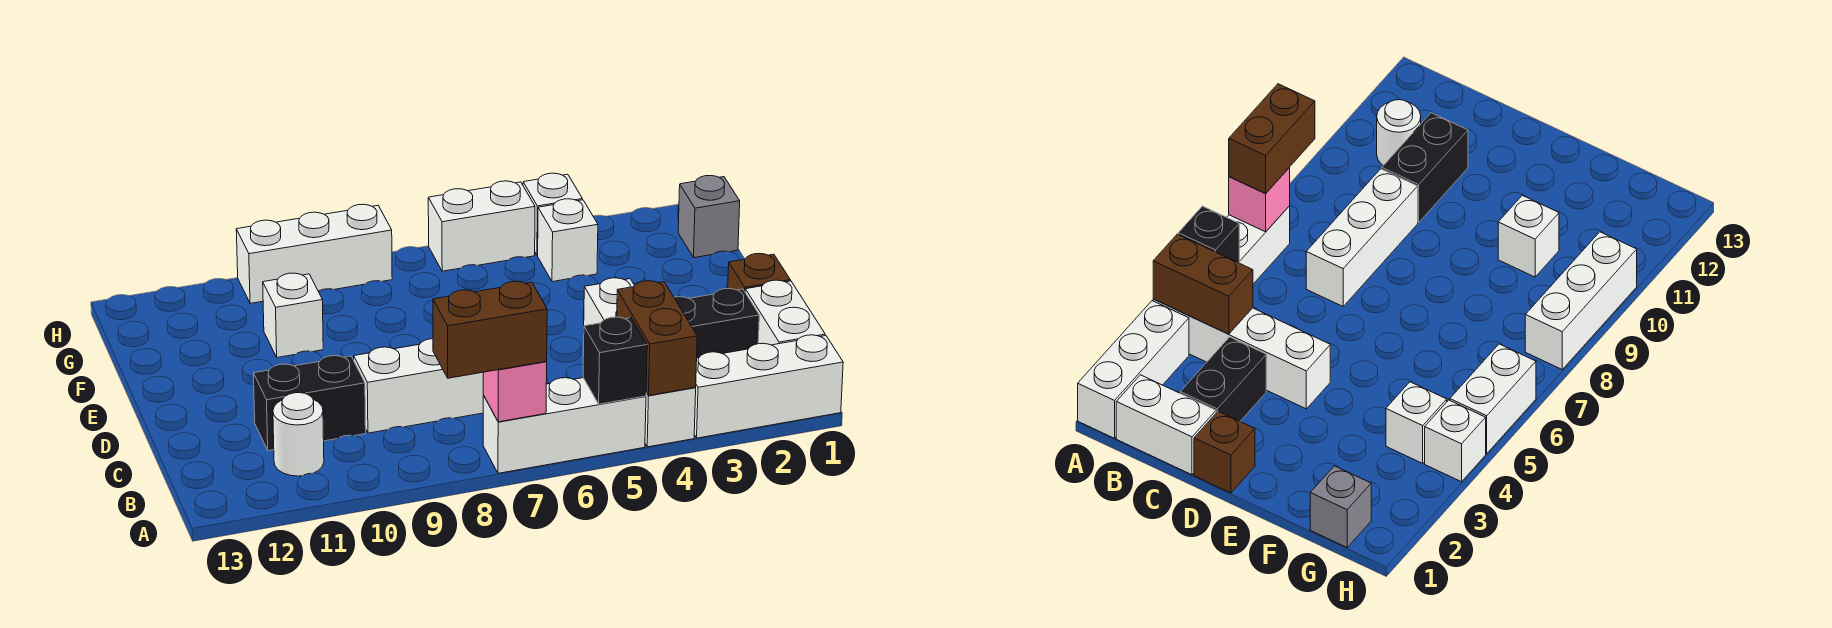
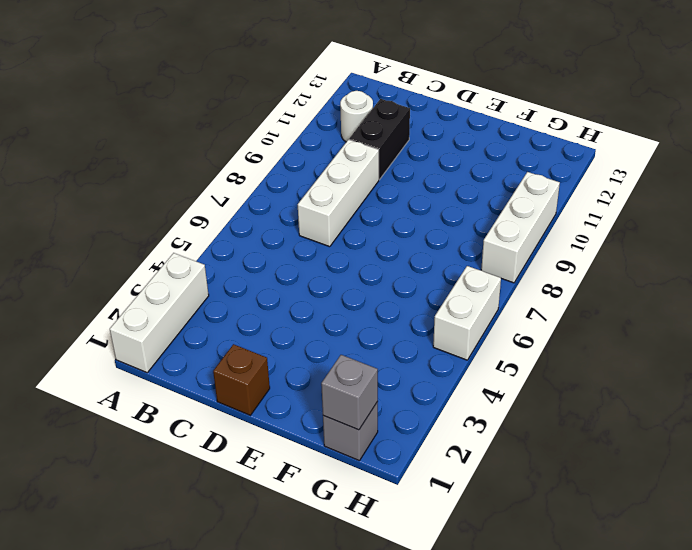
grey brick G1 level 2 -> none
none -> white brick A4:D4 level 1
none -> white brick A5:A7 level 1
none -> white brick B1:C1 level 1

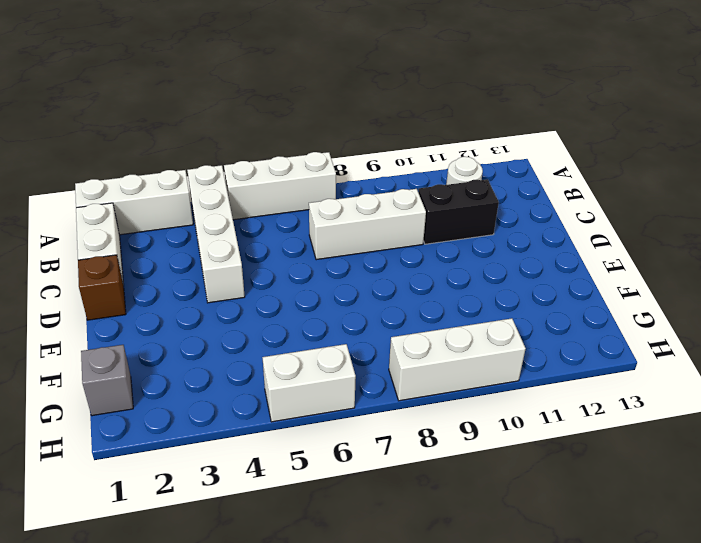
none -> black brick C2:C3 level 1
none -> white brick F10 level 1
none -> white brick G4 level 1

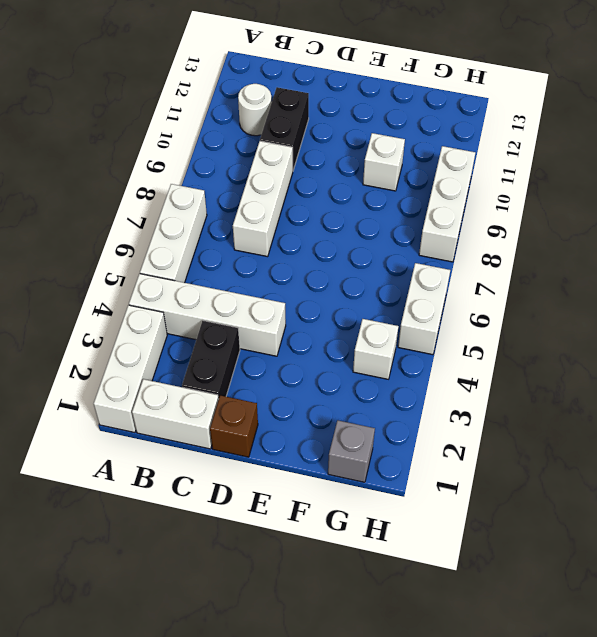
none -> white brick H4 level 1
none -> brown brick A4:B4 level 2
none -> black brick A5 level 2

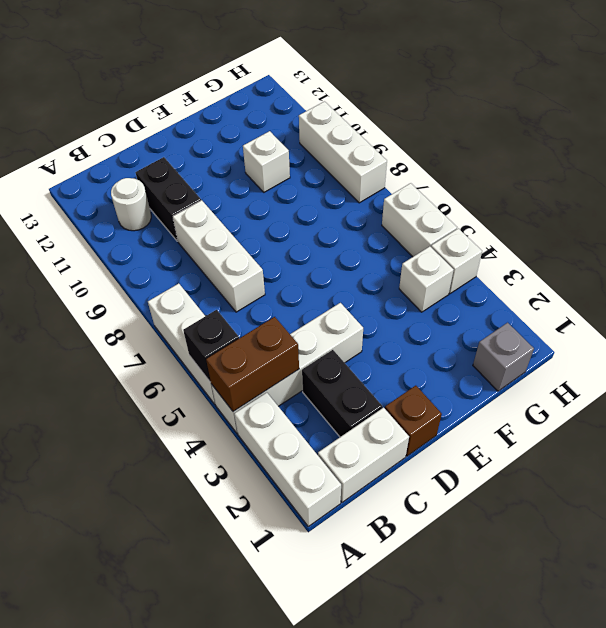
none -> pink brick A7 level 2
none -> brown brick A7:A8 level 3

